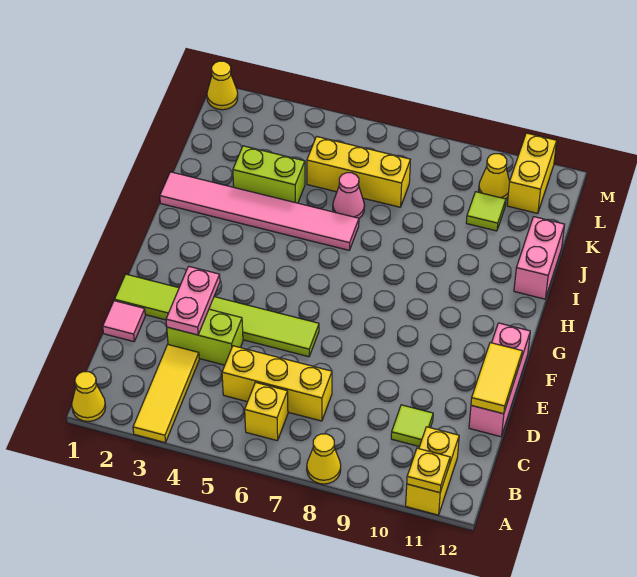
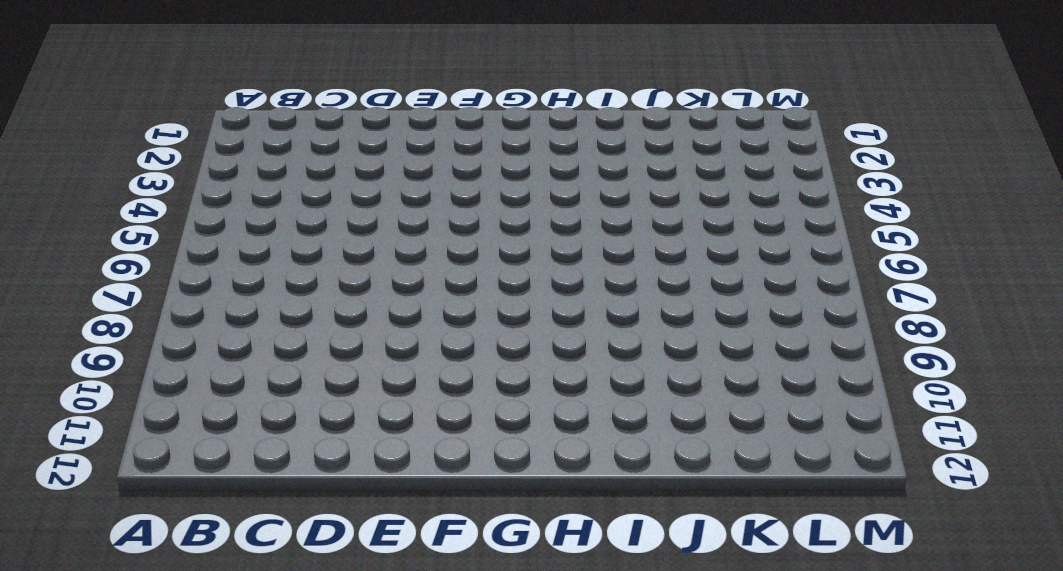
none -> yellow cone A1 level 1
none -> yellow tile A3:C3 level 1
none -> yellow cone A8 level 1

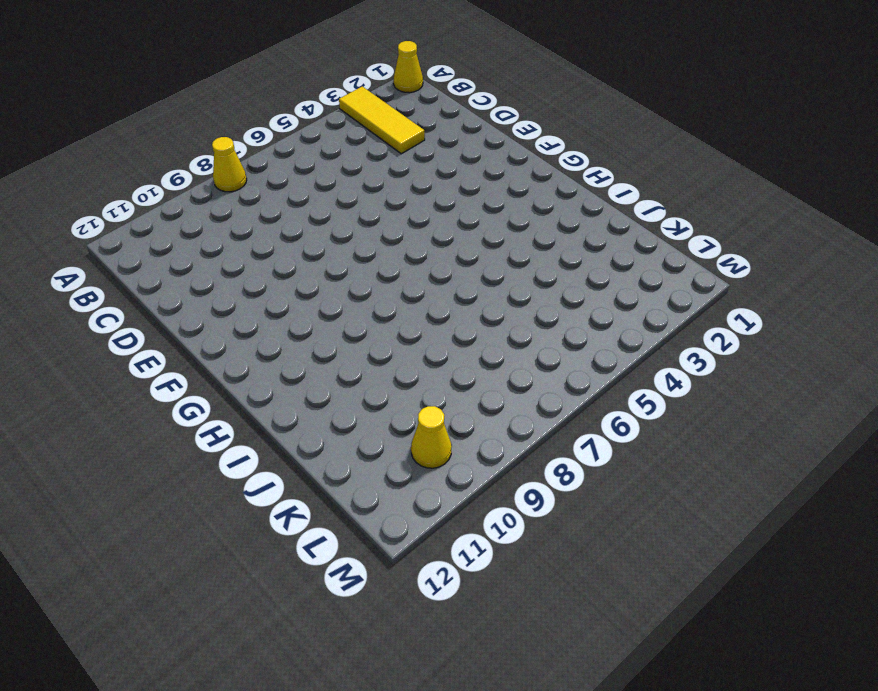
none -> yellow brick A11:B11 level 1
none -> yellow brick B6 level 1
none -> yellow brick C5:C7 level 1

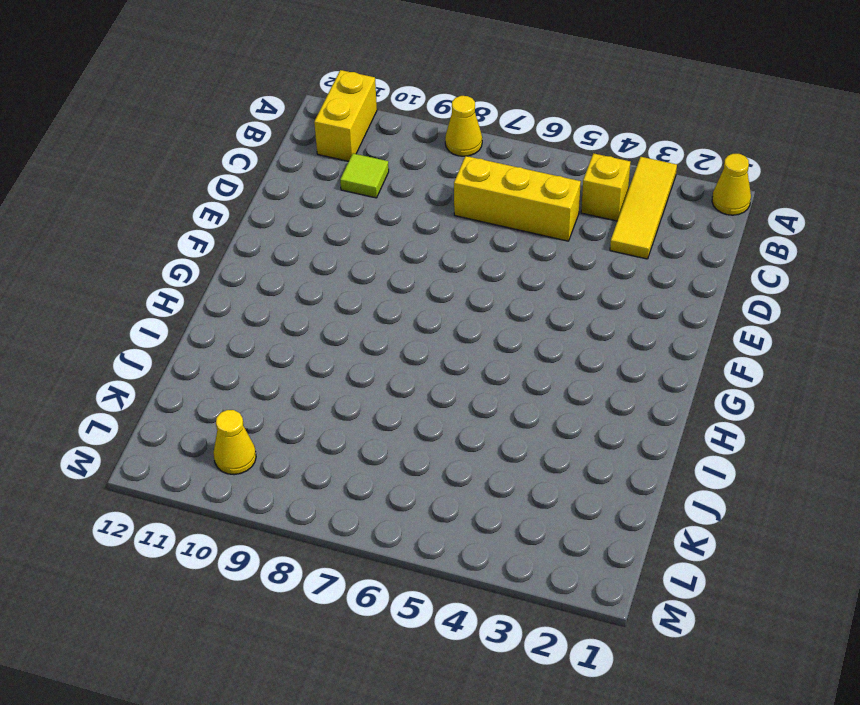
yellow brick B4 level 1 -> yellow brick B6 level 1
none -> pink tile D1 level 1
none -> lime brick D3:D4 level 1
none -> pink brick D12:F12 level 1

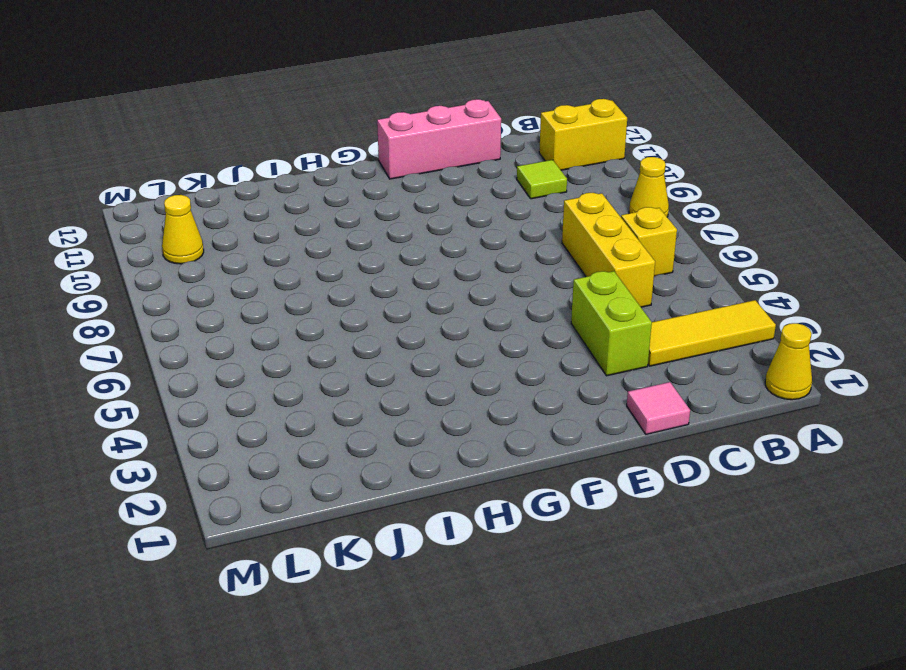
none -> lime tile E1:E6 level 1
none -> pink tile I1:I6 level 1
none -> pink brick I12:J12 level 1

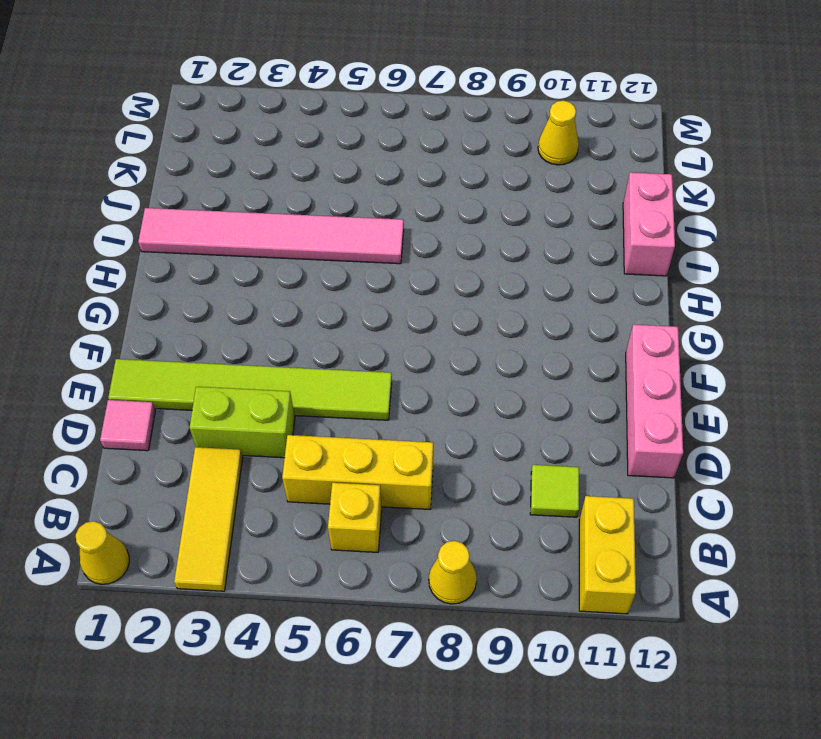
none -> lime brick J3:J4 level 1
none -> pink cone J6 level 1
none -> yellow brick K5:K7 level 1

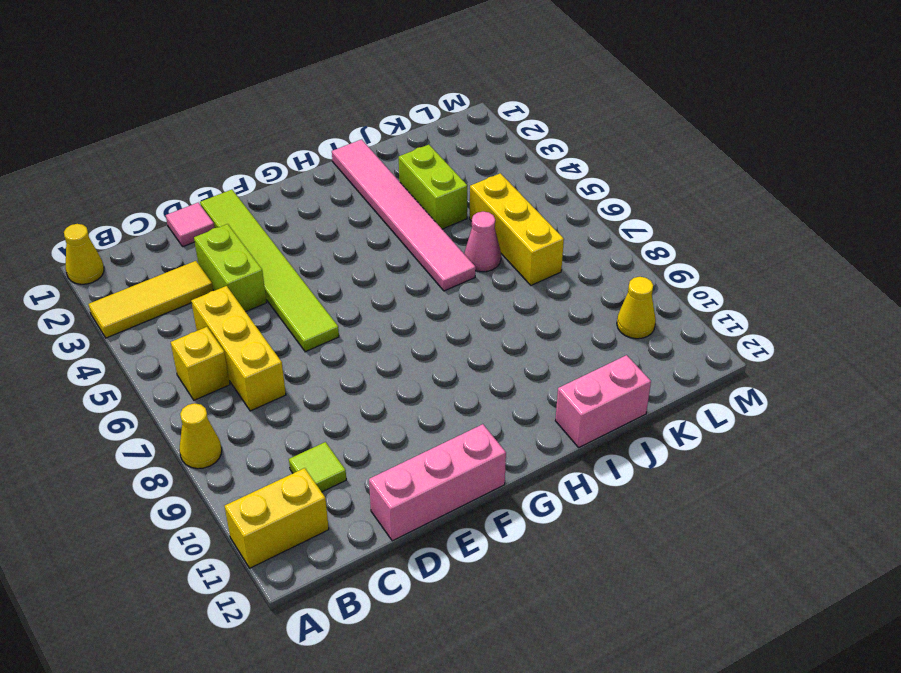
none -> lime tile K10 level 1
none -> yellow brick L11:M11 level 1
none -> yellow cone M1 level 1

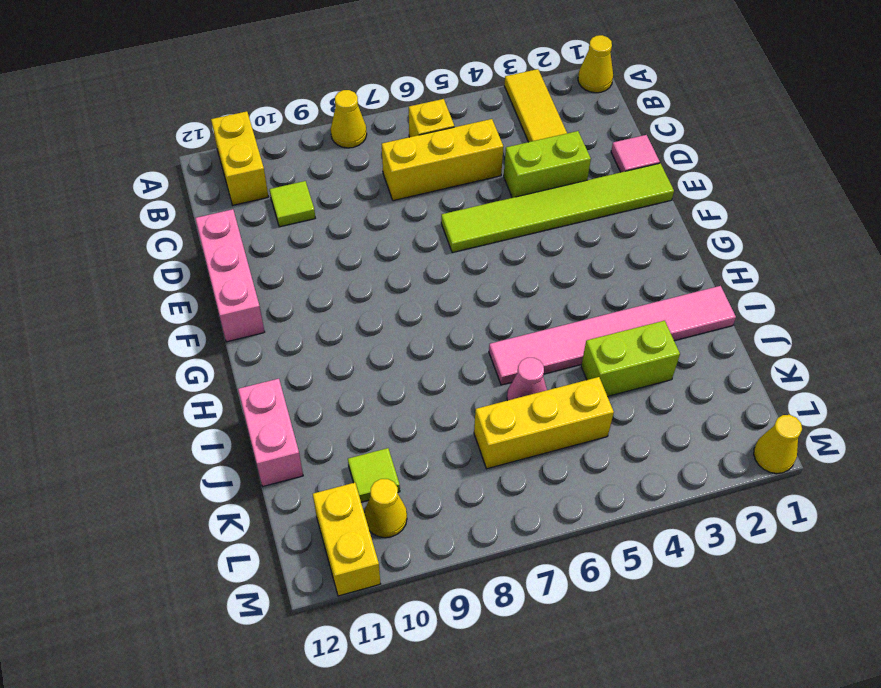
none -> yellow plate A11 level 2
none -> pink plate D3:E3 level 2
none -> yellow tile D12:E12 level 2

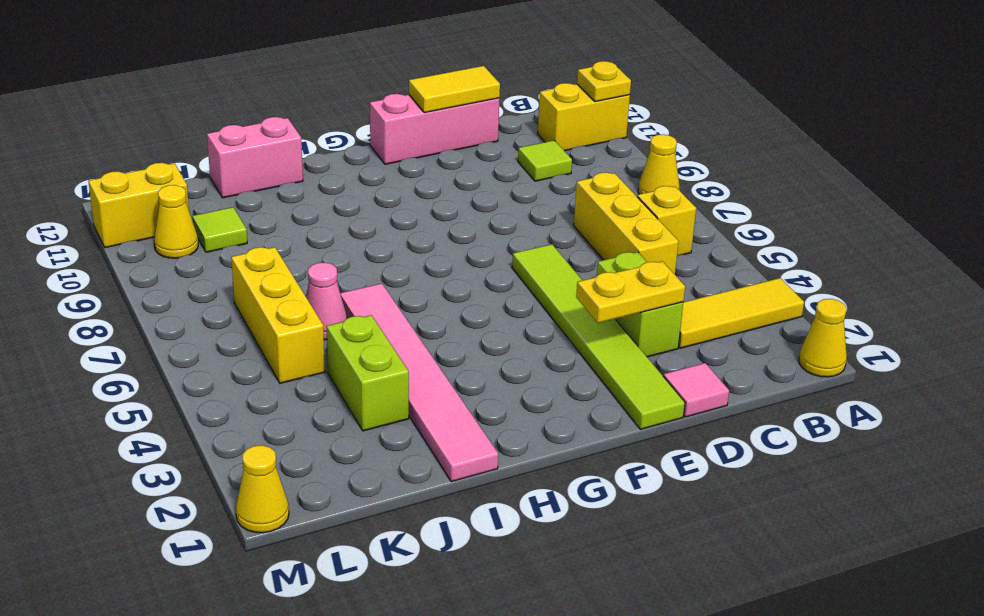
yellow plate D3:E3 level 2 -> pink plate D3:E3 level 2

